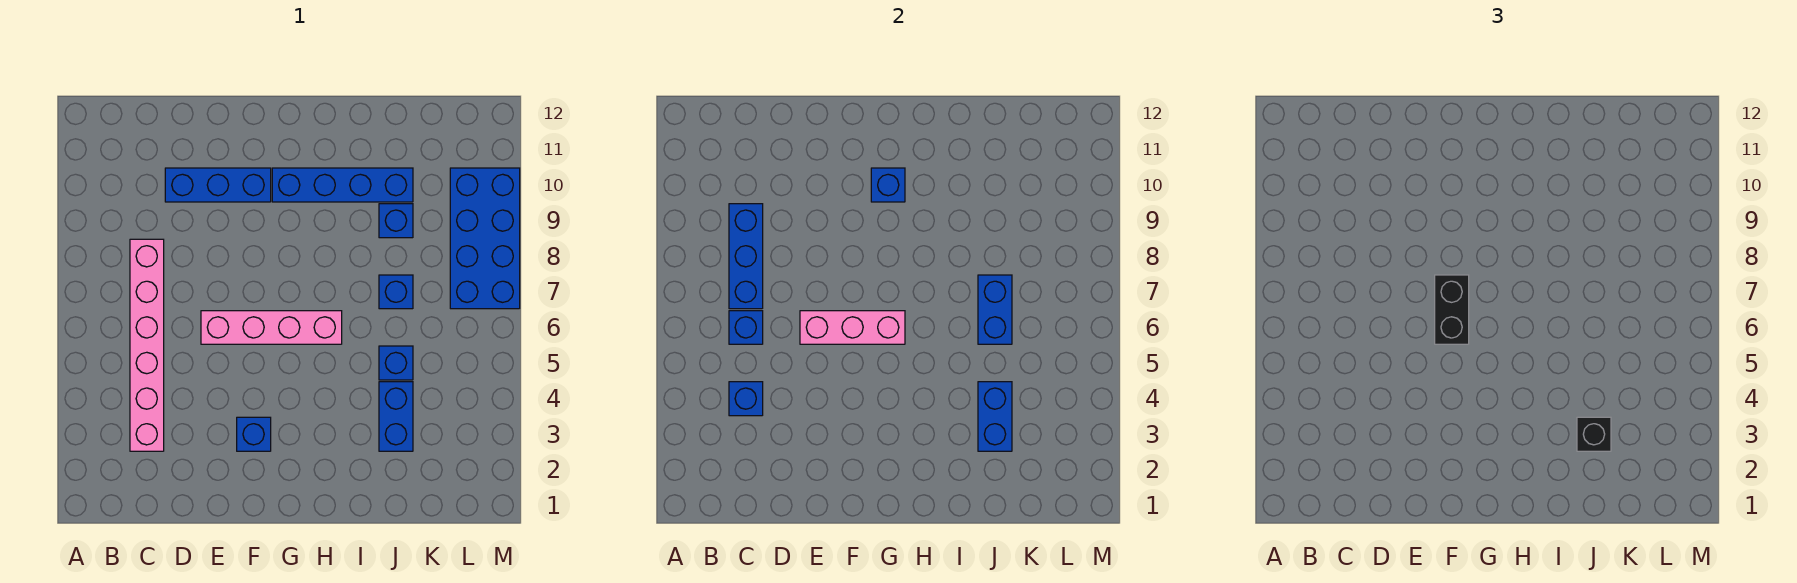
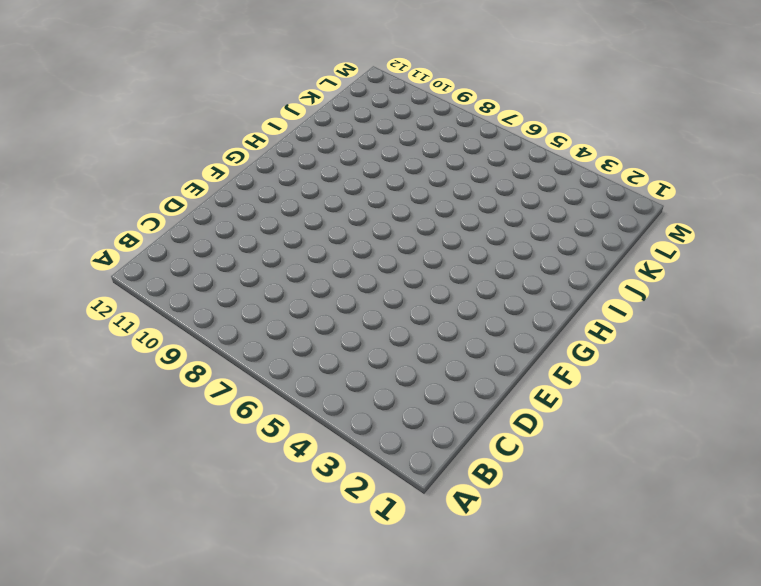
none -> pink brick C3:C8 level 1
none -> blue brick D10:F10 level 1
none -> pink brick E6:H6 level 1

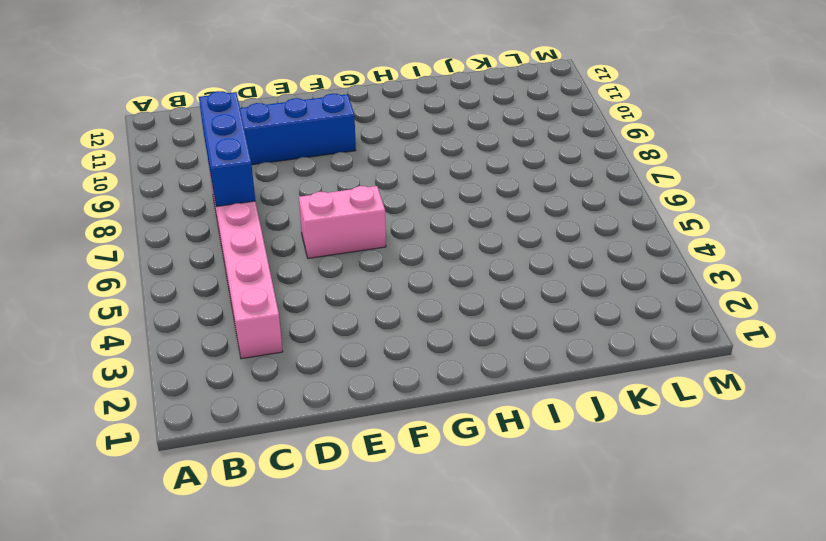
pink brick E6:F6 level 1 -> pink brick E6:H6 level 1
none -> blue brick F3 level 1
none -> blue brick G10:J10 level 1
none -> blue brick J3:J4 level 1

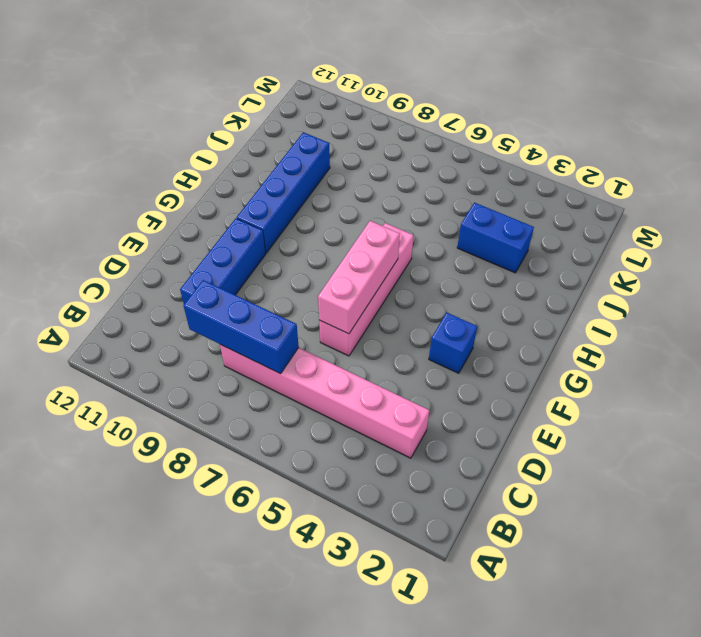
none -> blue brick J5 level 1
none -> blue brick J7 level 1
none -> blue brick J9 level 1

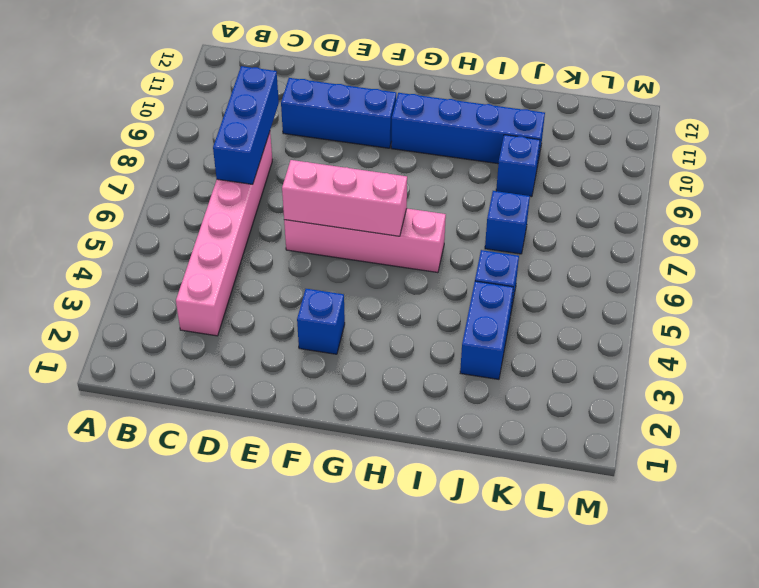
none -> blue brick L7:M10 level 1
none -> blue brick C4 level 2
none -> blue brick C6 level 2

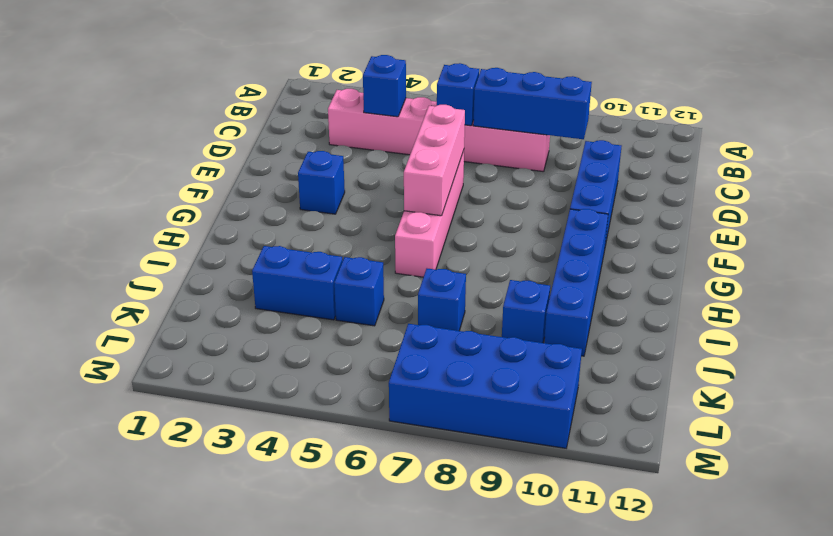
none -> blue brick G10 level 2
none -> blue brick J3:J4 level 2
none -> blue brick J6:J7 level 2

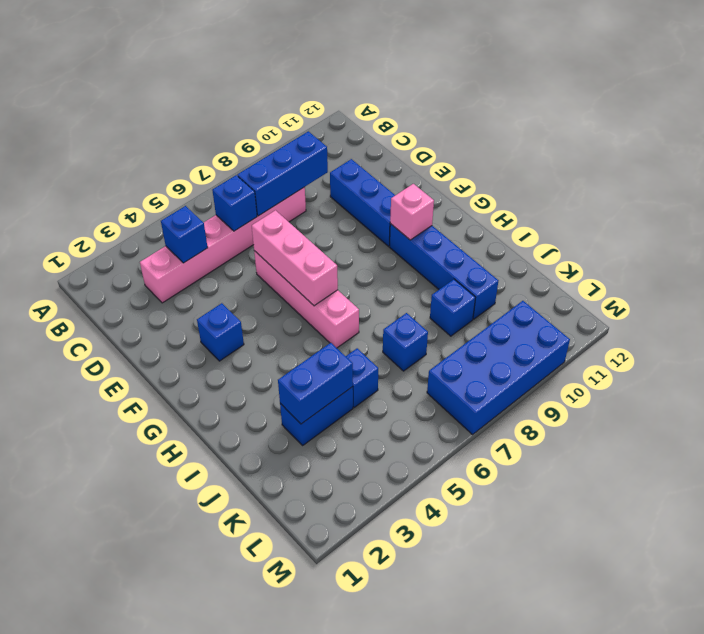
pink brick G10 level 2 -> blue brick G10 level 2
none -> blue brick J6:J7 level 2
none -> black brick F6:F7 level 3
none -> black brick J3 level 3

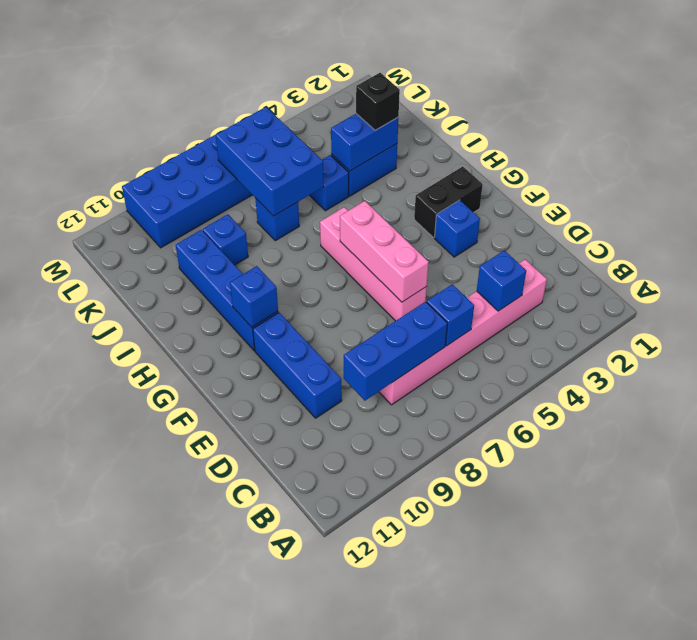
black brick G2:G3 level 1 -> black brick F6:F7 level 3
blue brick J6:L7 level 2 -> blue brick J6:J7 level 2

